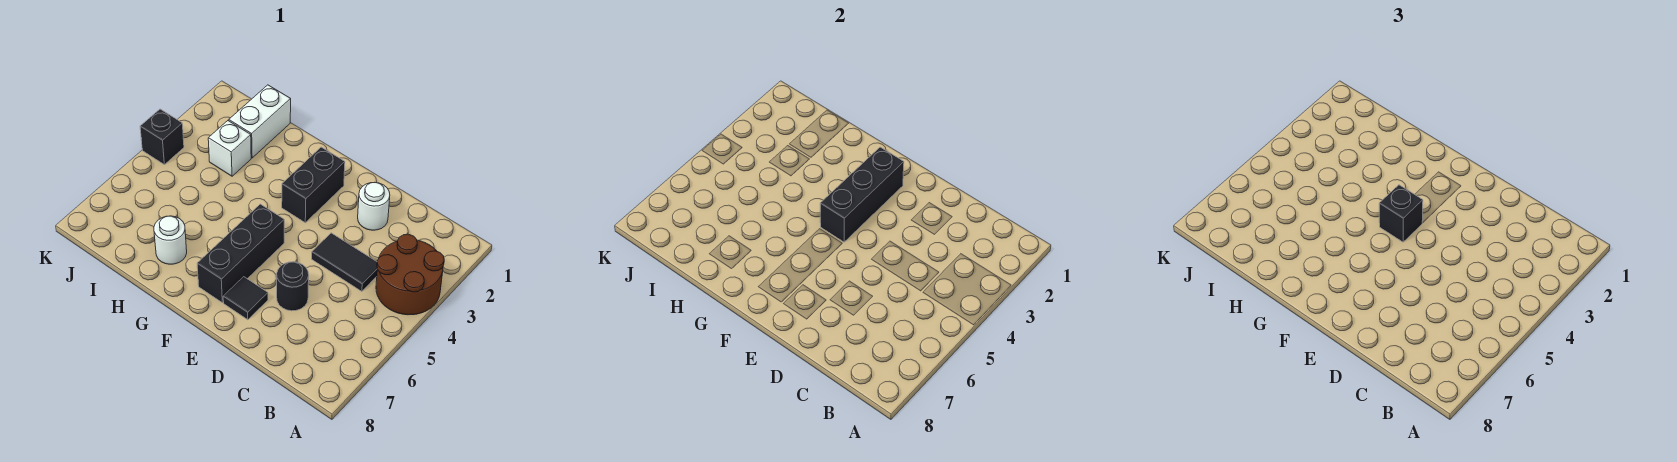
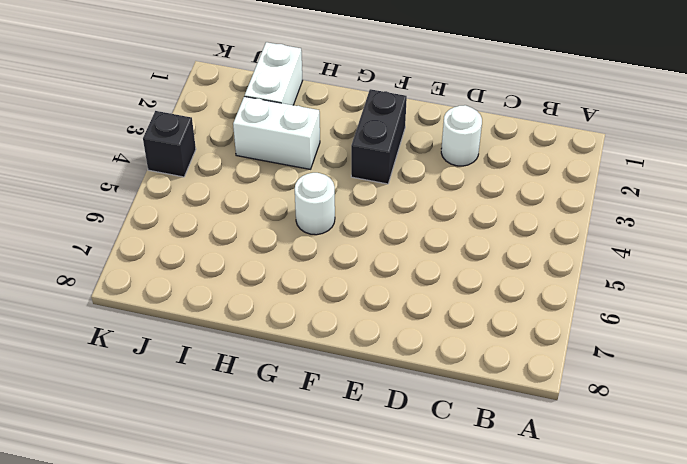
white round brick G5 level 1 -> white round brick H7 level 1
white brick H3:I3 level 1 -> white brick I3 level 1
none -> brown round brick A3:B4 level 1
none -> black tile C4:D4 level 1
none -> black round brick D6 level 1

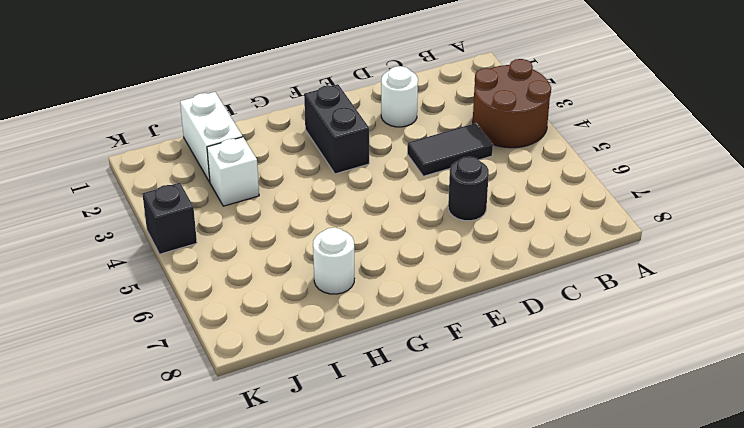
none -> black tile E7 level 1
none -> black brick F5:F7 level 1
none -> black brick F2:F4 level 2

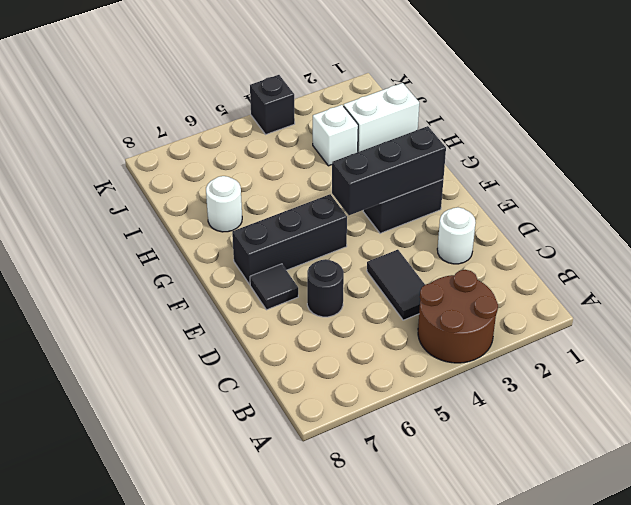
none -> black brick F4 level 3

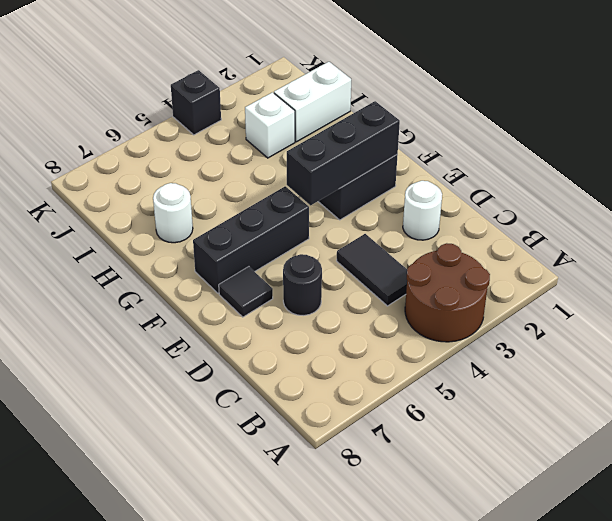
none -> black brick F4 level 3

